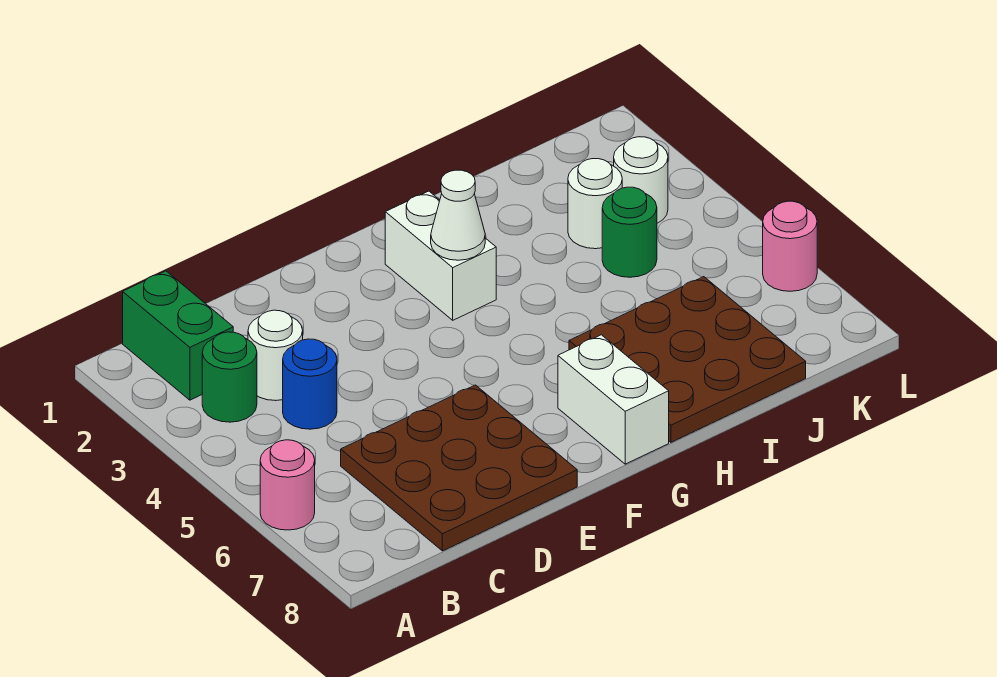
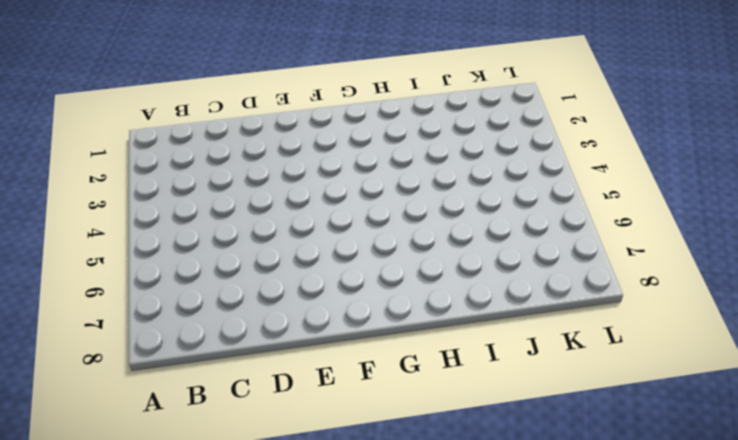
none -> pink round brick A6 level 1
none -> green brick B1:B2 level 1
none -> green round brick B3 level 1

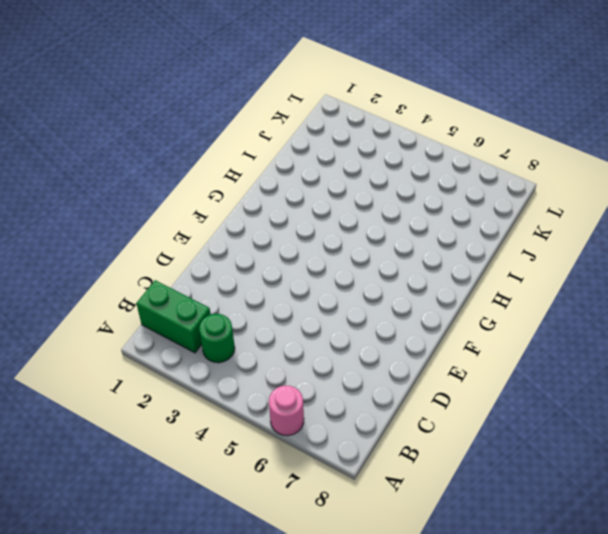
none -> white round brick C3 level 1
none -> blue round brick C4 level 1
none -> brown plate C6:E8 level 1

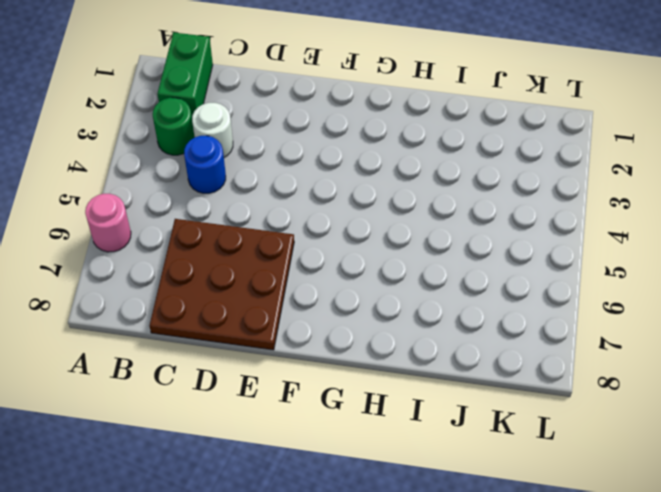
none -> white brick G2:G3 level 1
none -> white brick G7:G8 level 1
none -> brown plate H6:J8 level 1

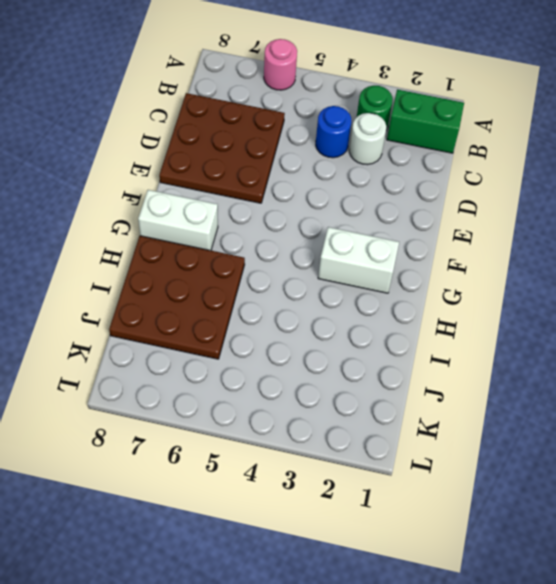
none -> white round brick J3 level 1
none -> green round brick J4 level 1
none -> white round brick K3 level 1

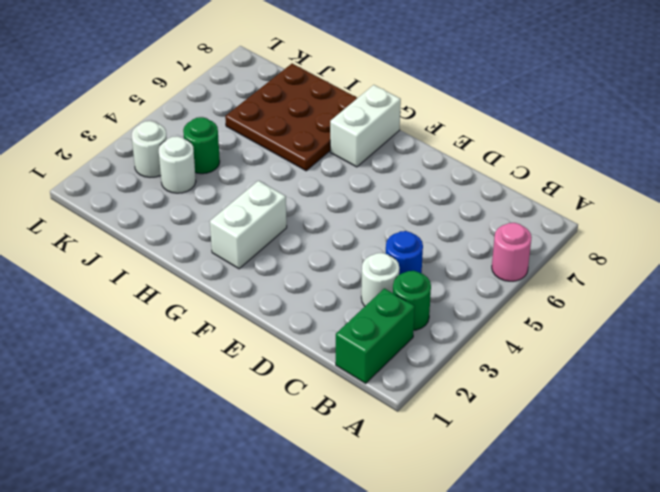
none -> brown plate C6:E8 level 1
none -> pink round brick L6 level 1
none -> white cone G3 level 2

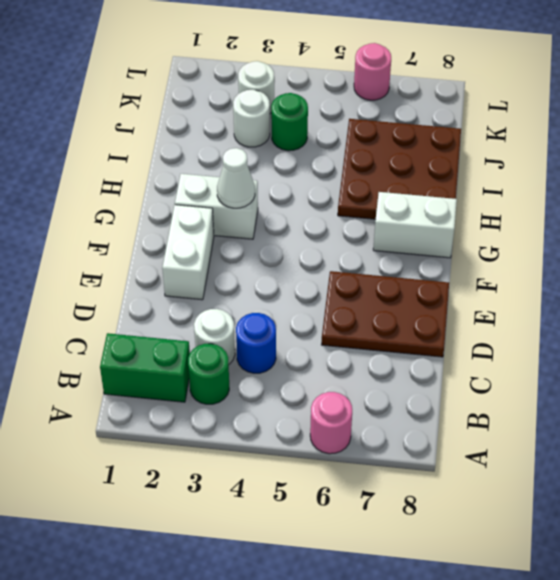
brown plate D6:E8 level 1 -> brown plate C6:E8 level 1
white brick E2:F2 level 1 -> none

